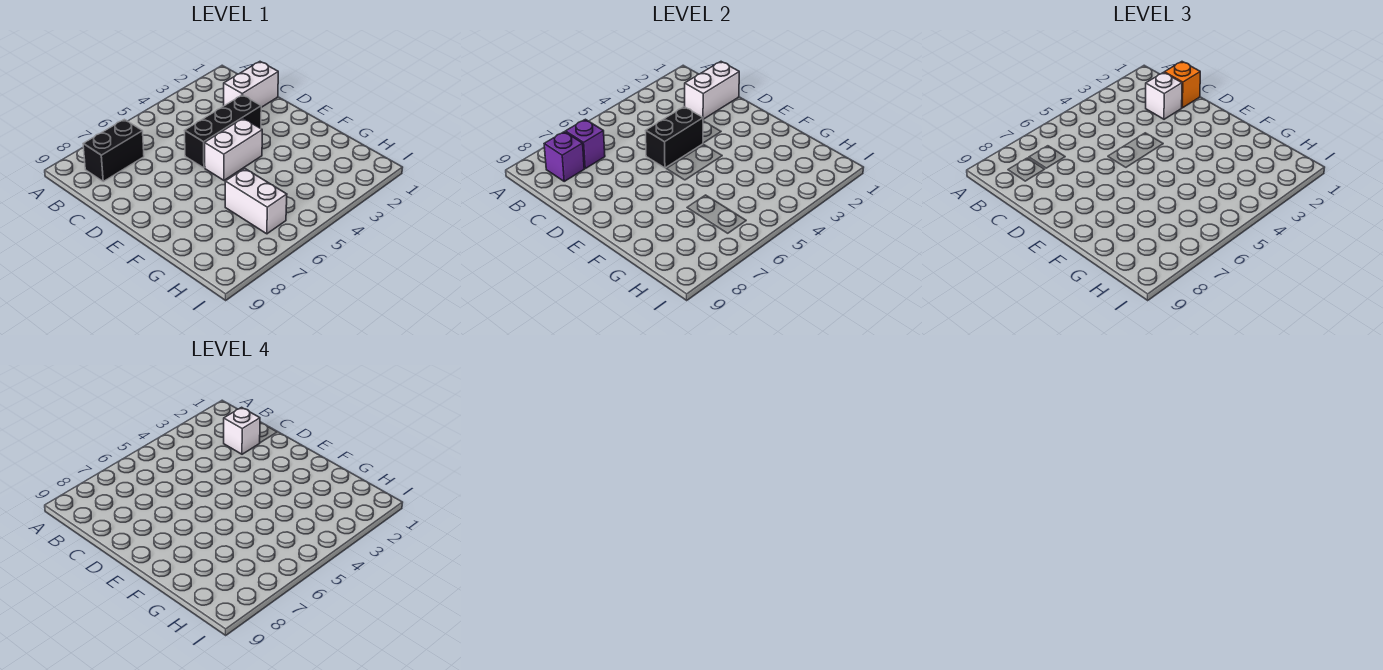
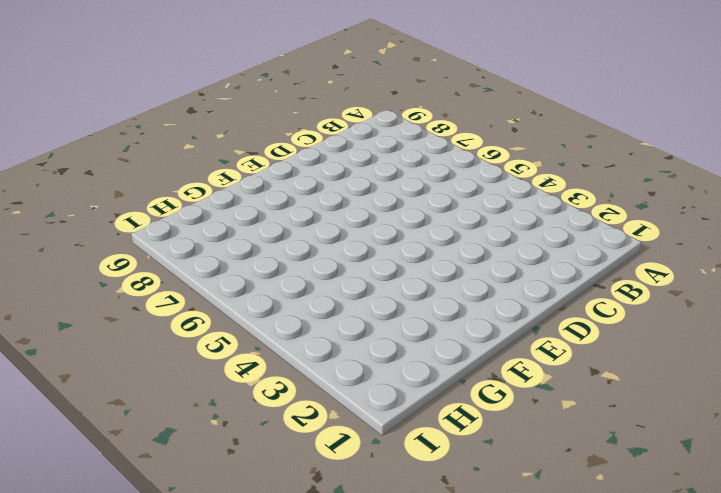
none -> black brick B7:B8 level 1
none -> white brick C1:C2 level 1
none -> black brick D3:D5 level 1

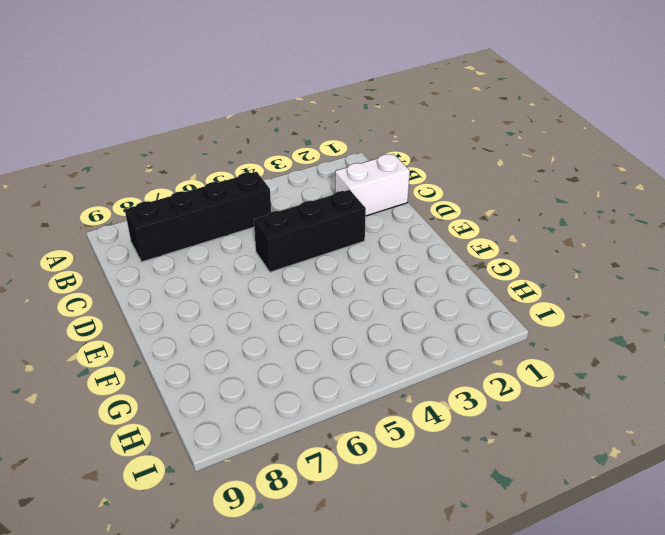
black brick B5:B8 level 1 -> black brick B7:B8 level 1
none -> white brick E4:E5 level 1
none -> white brick G6:H6 level 1
none -> purple brick B7 level 2

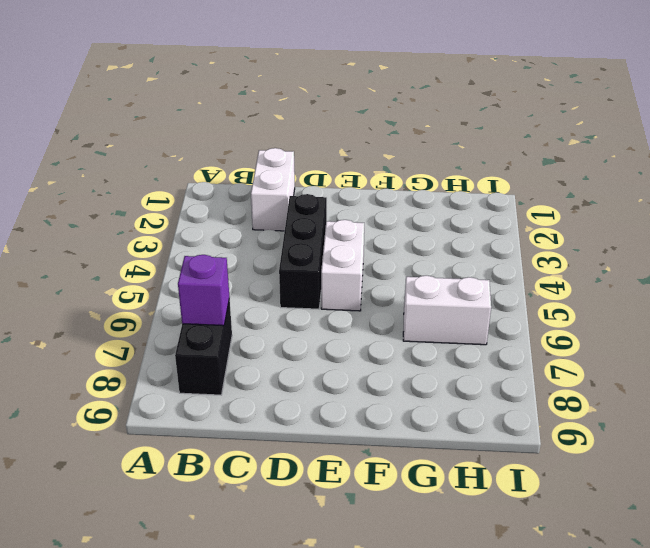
none -> purple brick B8 level 2
none -> white brick C1:C2 level 2
none -> black brick D4:D5 level 2

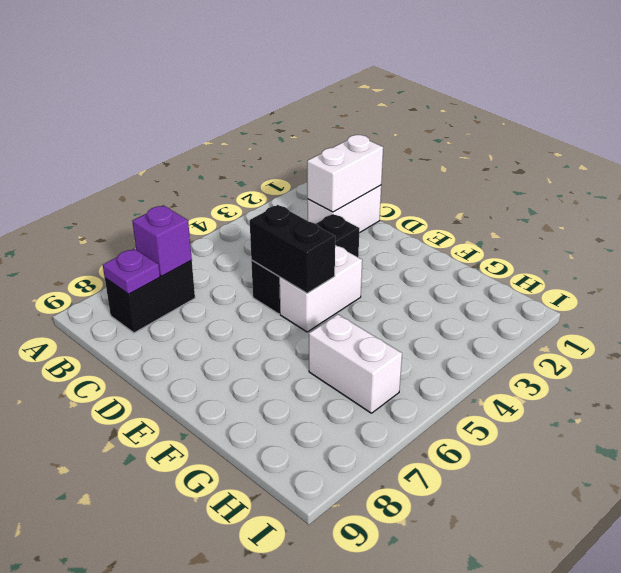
purple plate B8 level 2 -> purple brick B8 level 2
black brick D5:E5 level 2 -> black brick D4:D5 level 2
none -> orange brick C1 level 3
none -> white brick C2 level 3
none -> white brick C2 level 4

